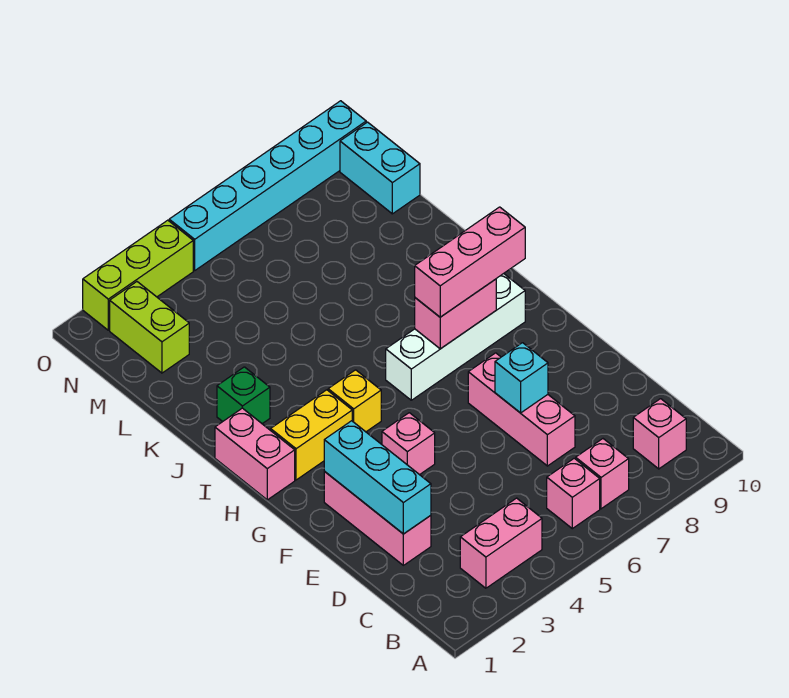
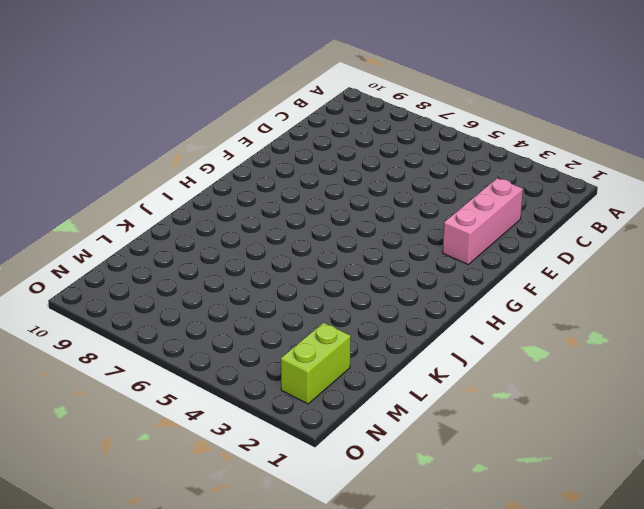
none -> pink brick B3:B4 level 1
none -> pink brick B6 level 1
none -> pink brick B7 level 1

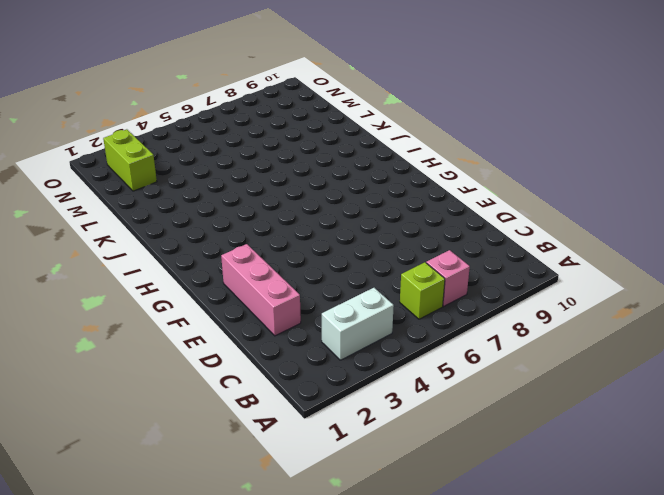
white brick B3:B4 level 1 -> pink brick B3:B4 level 1
lime brick B6 level 1 -> pink brick B6 level 1
none -> pink brick B9 level 1
none -> pink brick D7:F7 level 1
none -> pink brick F4 level 1

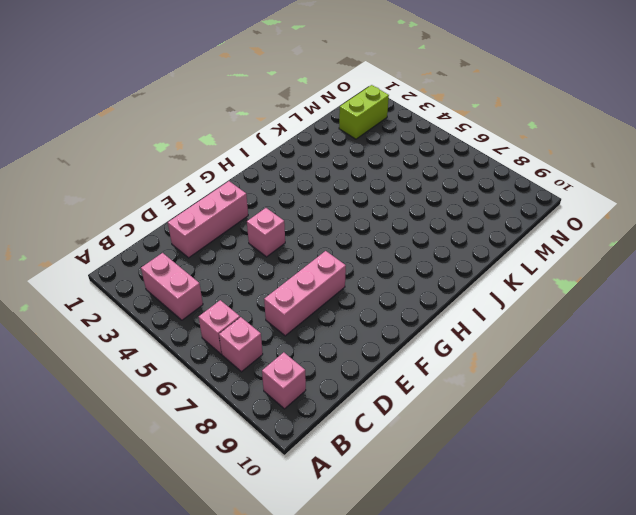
none -> pink brick H1:I1 level 1
none -> yellow brick H2:H3 level 1
none -> yellow brick H4 level 1

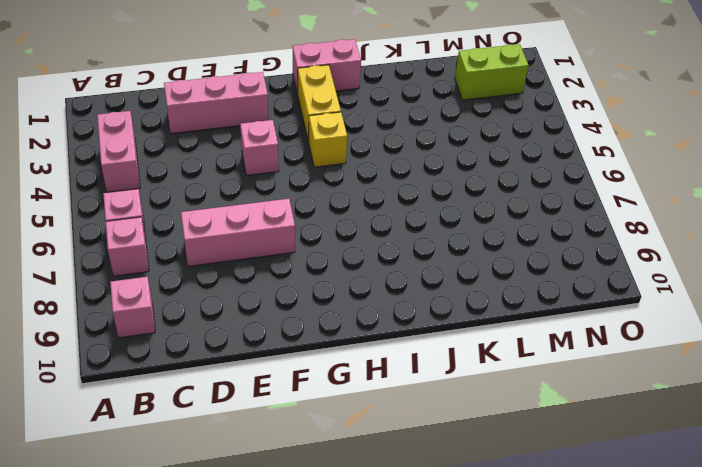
none -> white brick H6:H9 level 1
none -> green brick J2 level 1
none -> cyan brick M10:N10 level 1

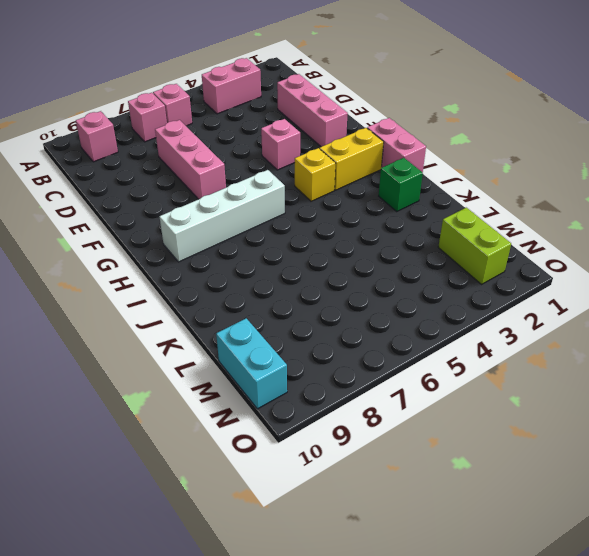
none -> lime brick O2:O4 level 1
none -> cyan brick O5:O10 level 1
none -> cyan brick D2:F2 level 2

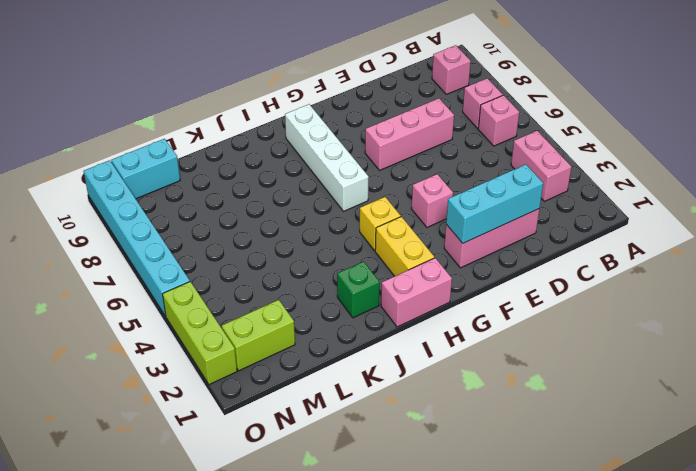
none -> cyan brick E7 level 2
none -> pink brick H7:H8 level 2
none -> pink brick H7:H9 level 3

